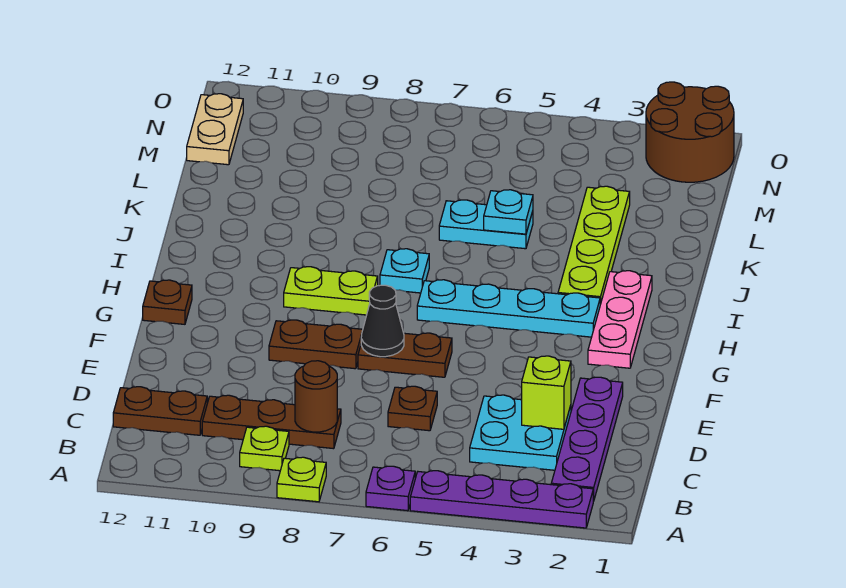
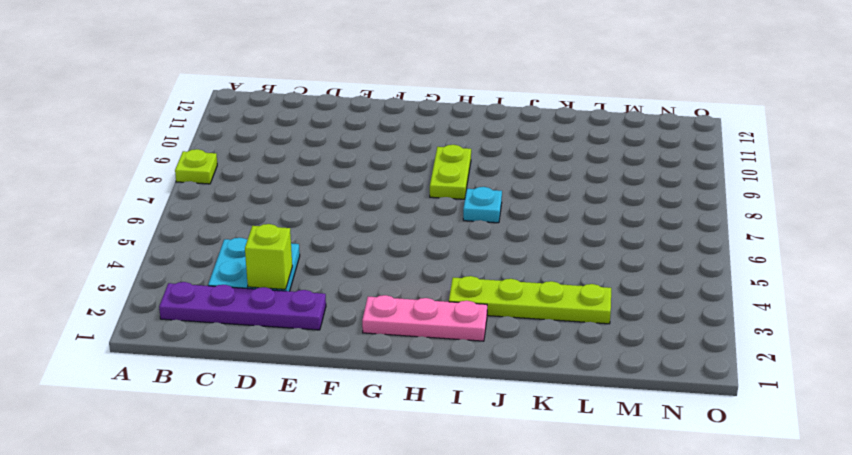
none -> purple plate A2:A5 level 1
none -> purple plate A6 level 1
none -> lime plate B9 level 1

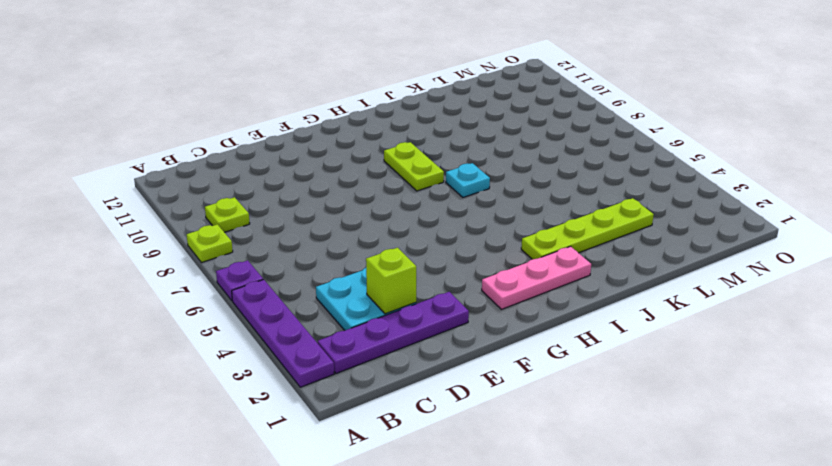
none -> brown plate C8:C10 level 1
none -> brown plate C11:C12 level 1
none -> brown plate D6 level 1

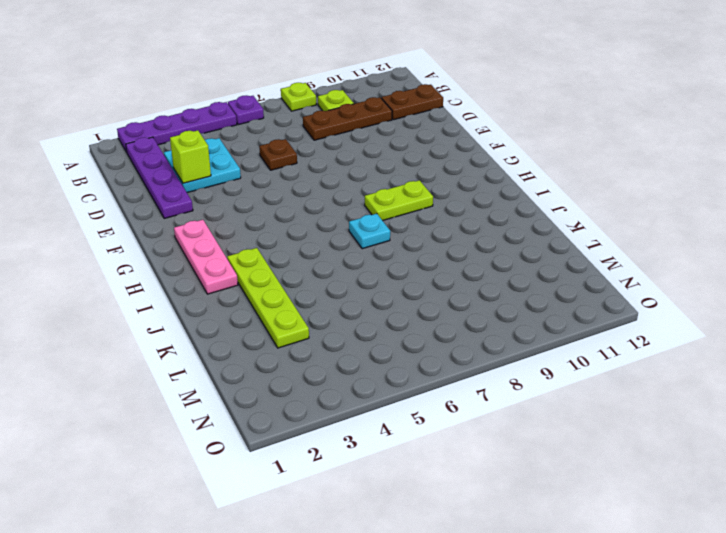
none -> brown plate F6:F7 level 1
none -> brown plate F8:F9 level 1
none -> brown plate G12 level 1

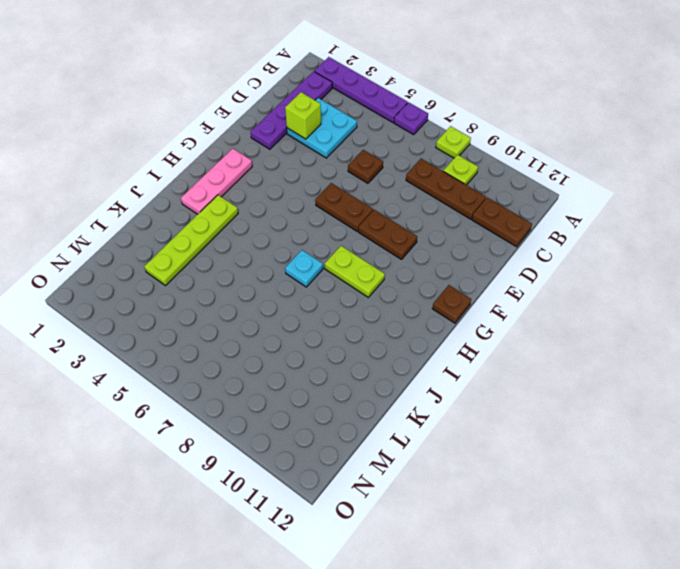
none -> cyan plate H3:H6 level 1
none -> cyan plate K5:K6 level 1
none -> tan plate M12:N12 level 1

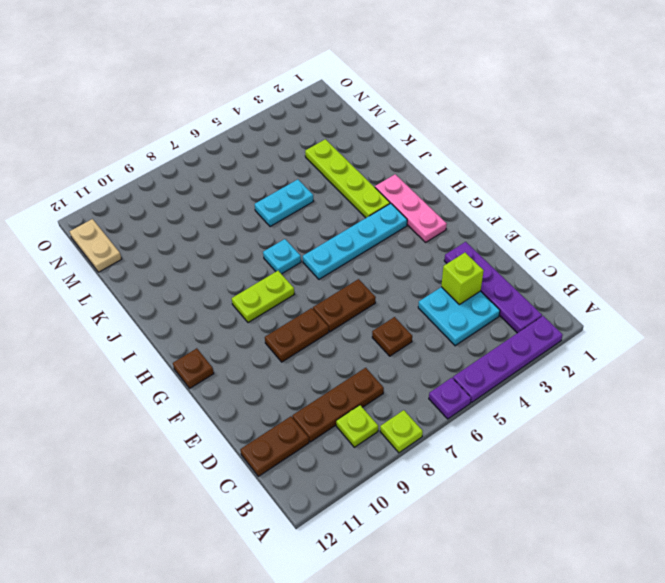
none -> brown round brick N1:O2 level 1
none -> brown round brick C8 level 2
none -> black cone F7 level 2

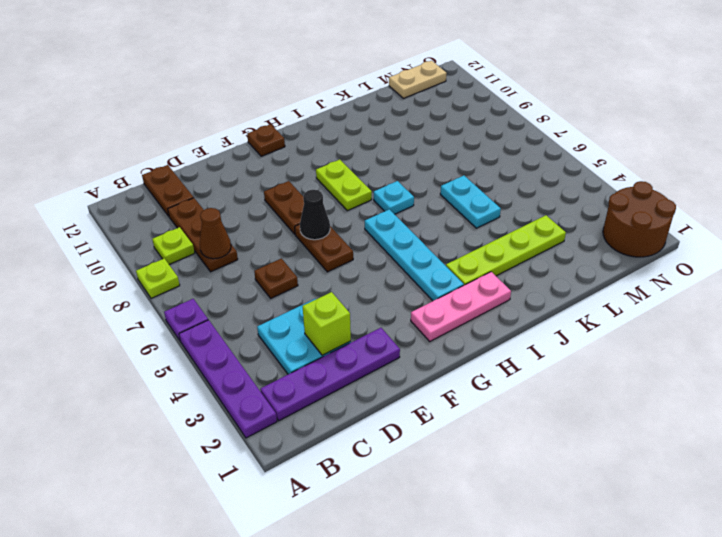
brown cone C8 level 2 -> brown round brick C8 level 2
none -> cyan plate K5 level 2

